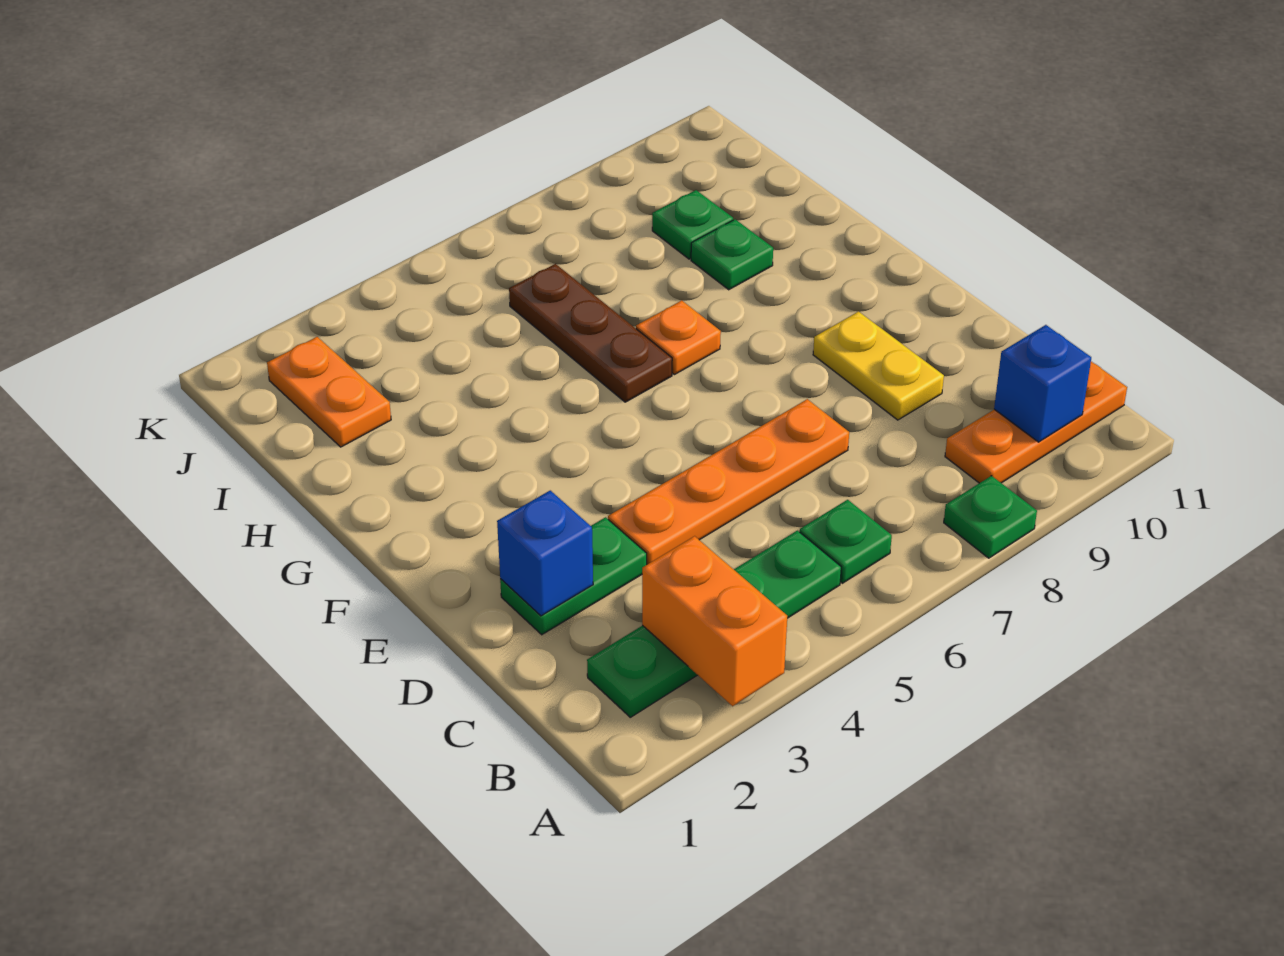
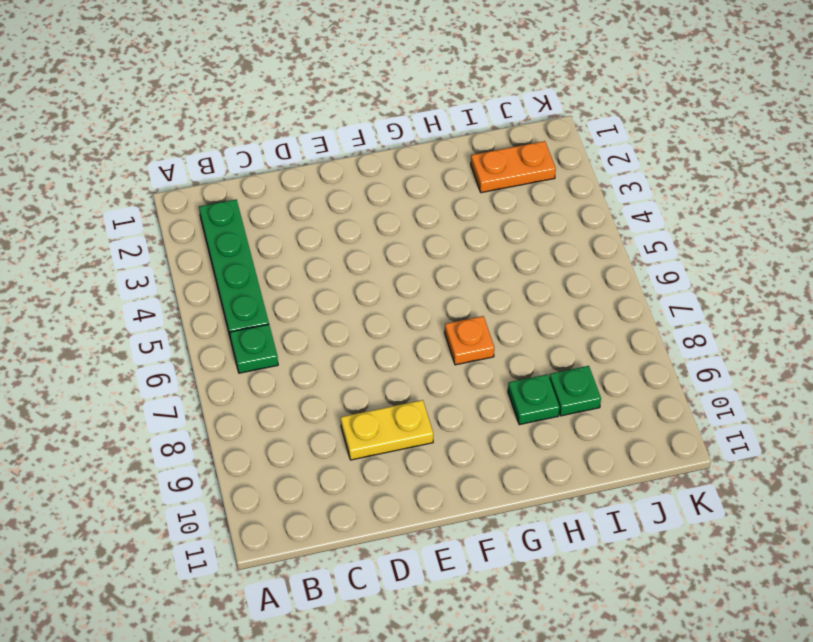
none -> green plate A8 level 1
none -> orange plate B9:B11 level 1
none -> green plate D2:D3 level 1

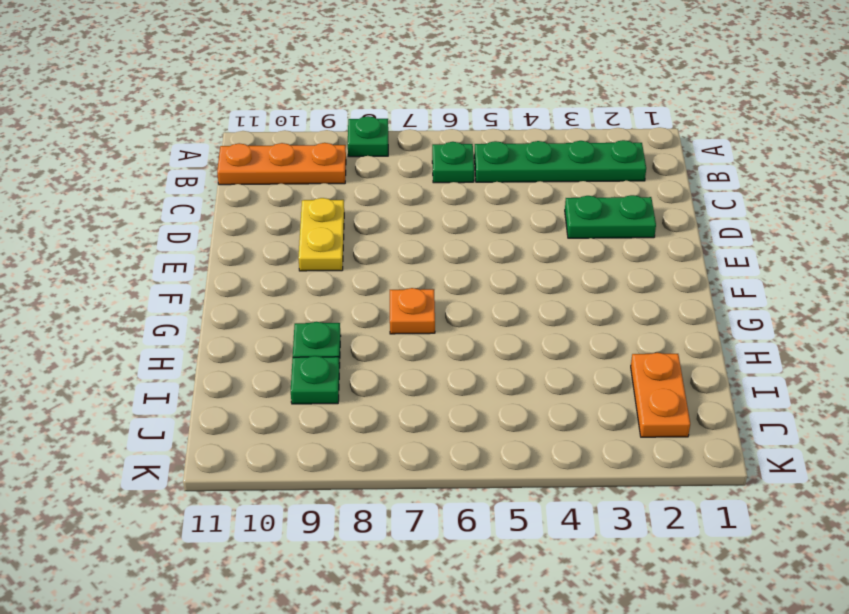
none -> orange plate D4:D7 level 1
none -> brown plate G6:I6 level 1
none -> orange brick A3:B3 level 2

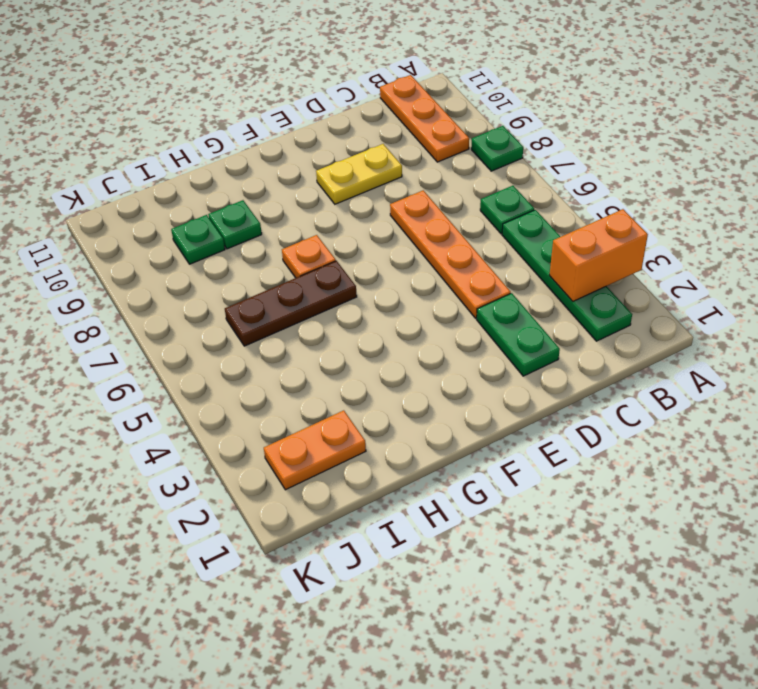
none -> blue brick B10 level 2
none -> blue brick D2 level 2

